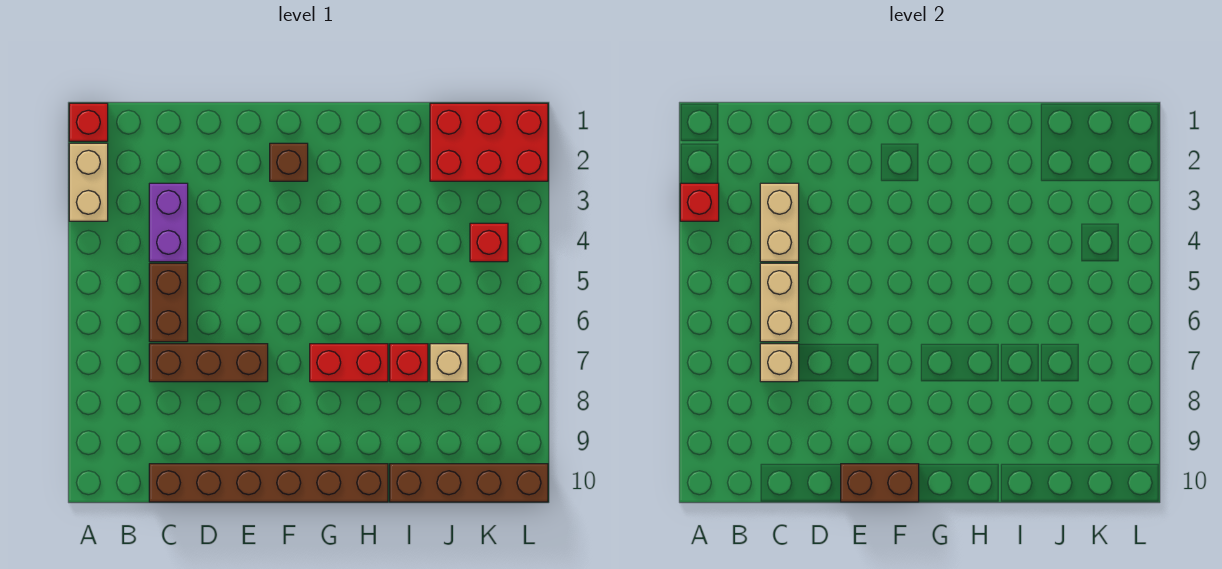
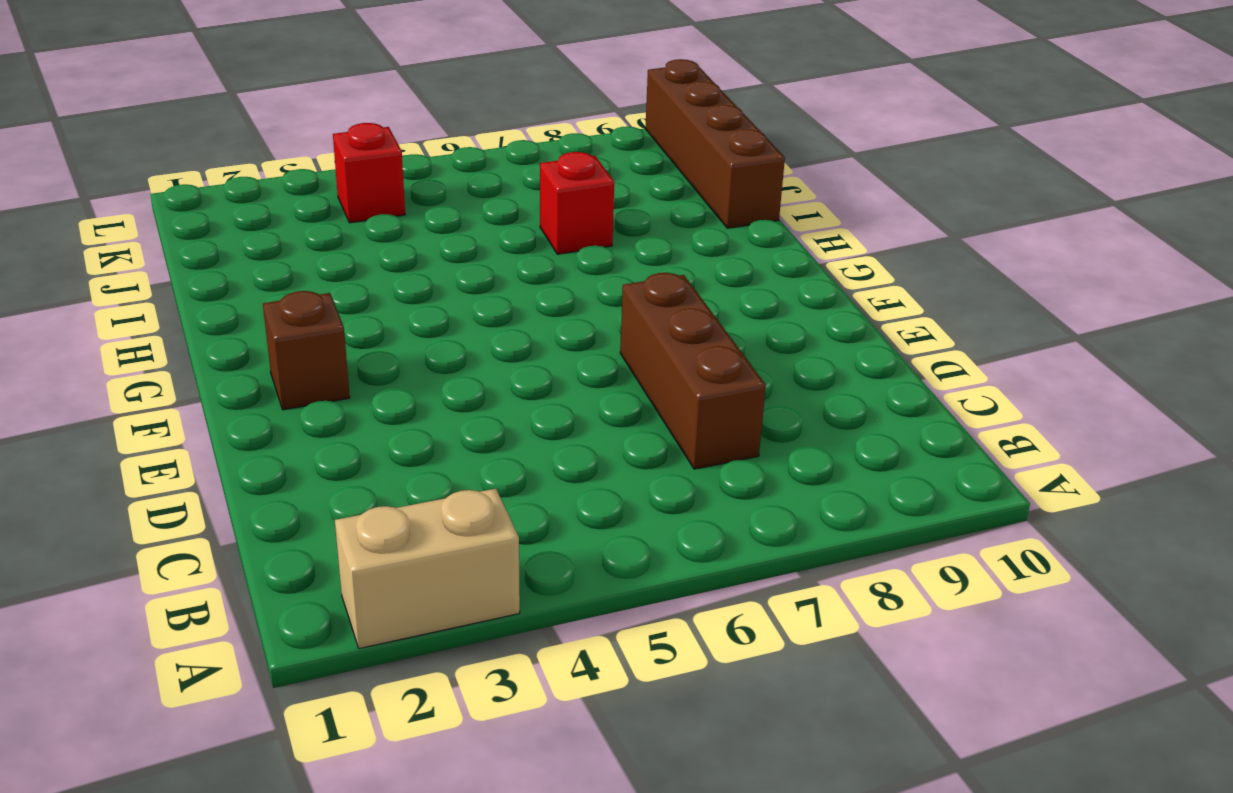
none -> red brick A1 level 1
none -> purple brick C3:C4 level 1
none -> brown brick C5:C6 level 1

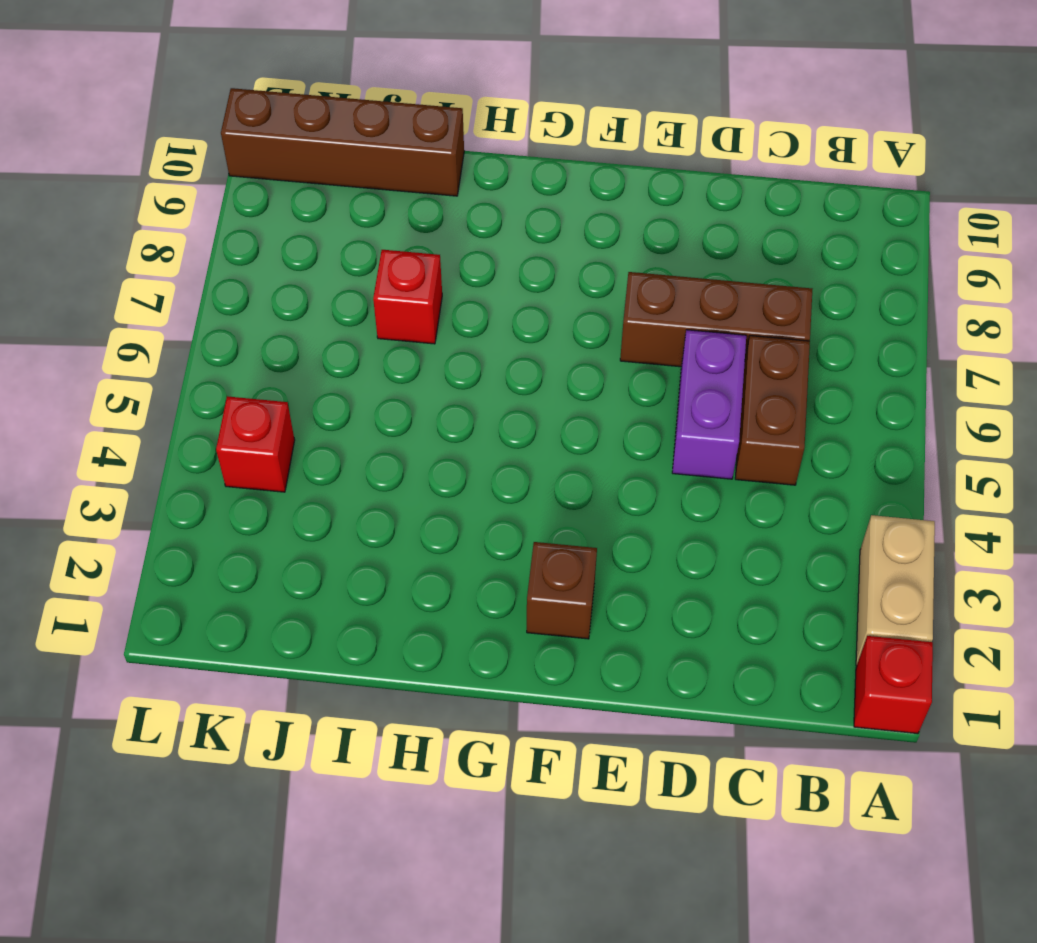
purple brick D5:D6 level 1 -> purple brick C3:C4 level 1
none -> brown brick C10:H10 level 1
none -> red brick G7:H7 level 1
none -> red brick J1:L2 level 1

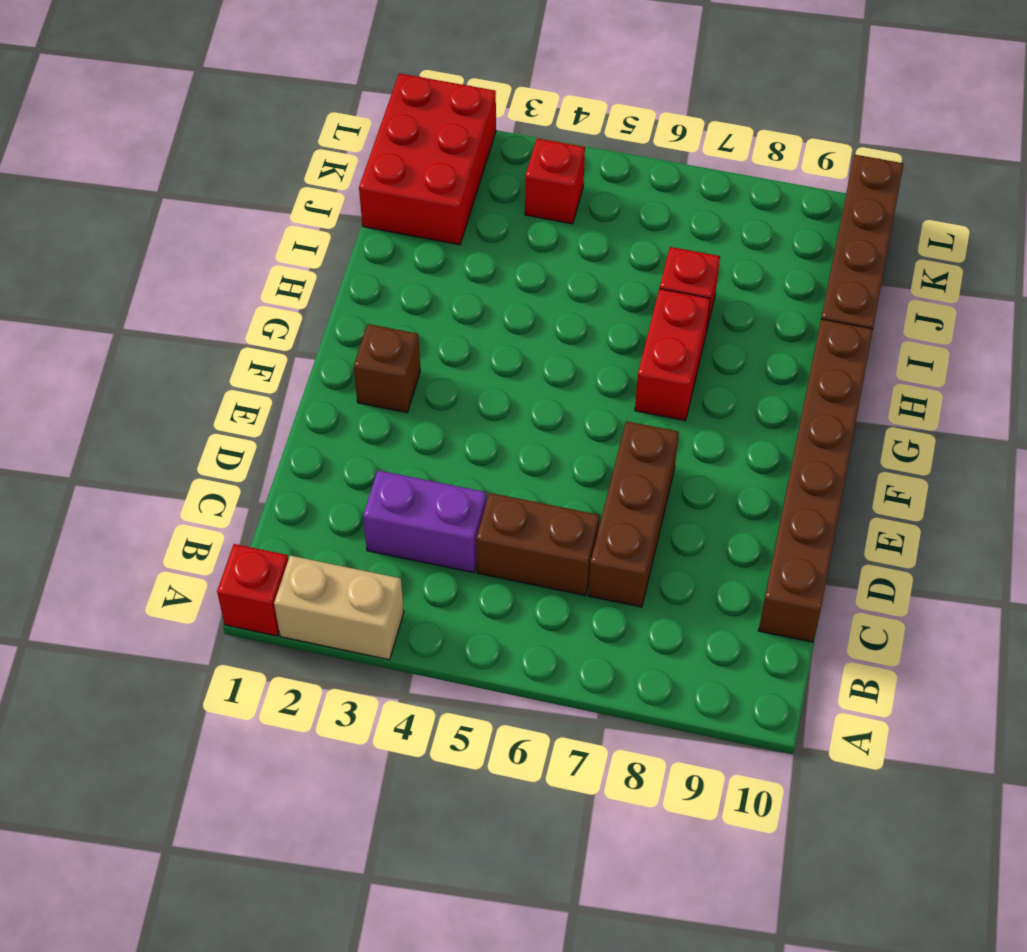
none -> tan brick J7 level 1
none -> red brick A3 level 2
none -> tan brick C3:C4 level 2

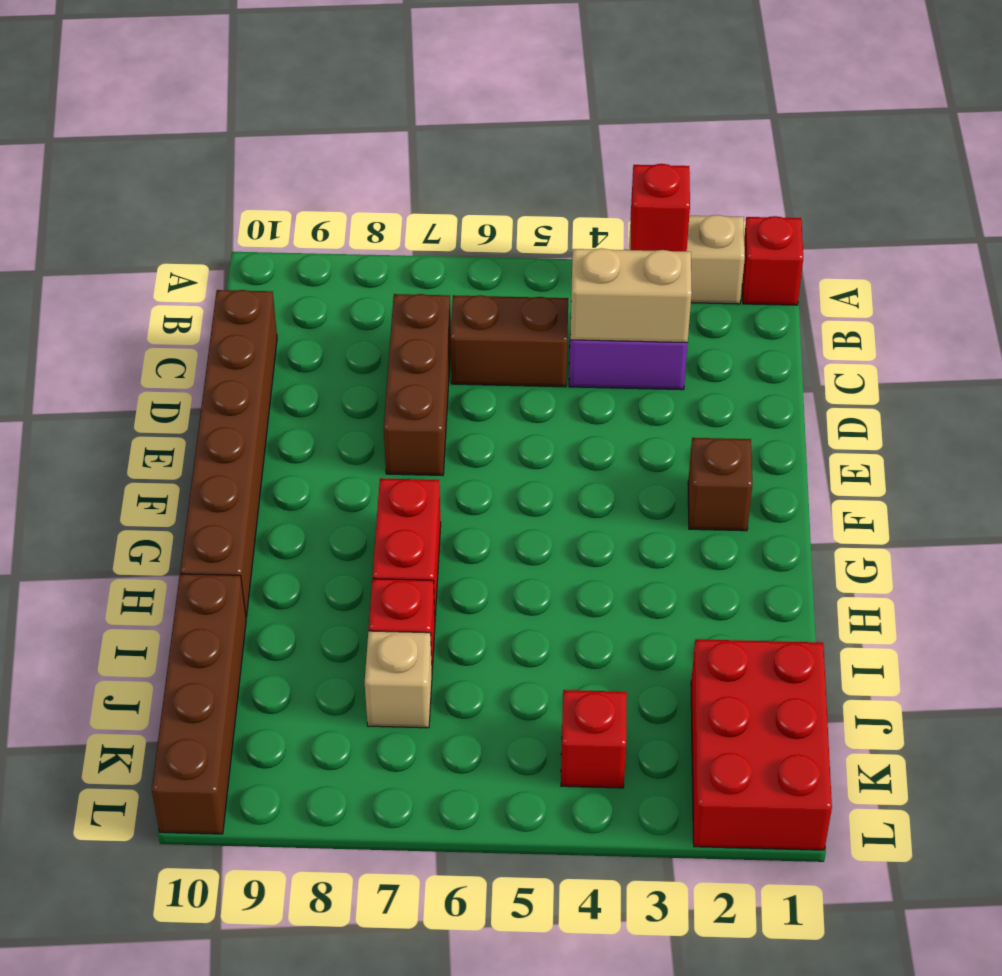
none -> tan brick C5:C6 level 2
none -> tan brick C7 level 2
none -> brown brick E10:F10 level 2

